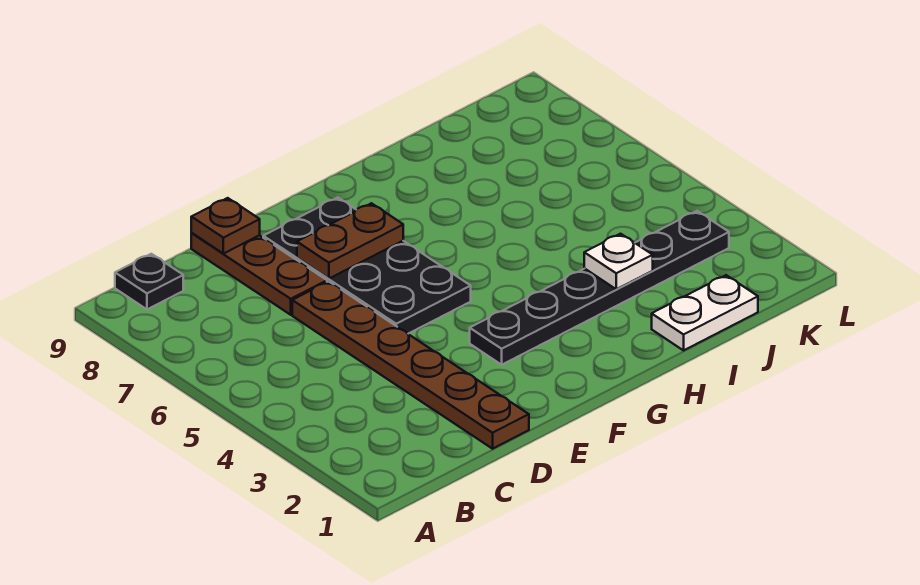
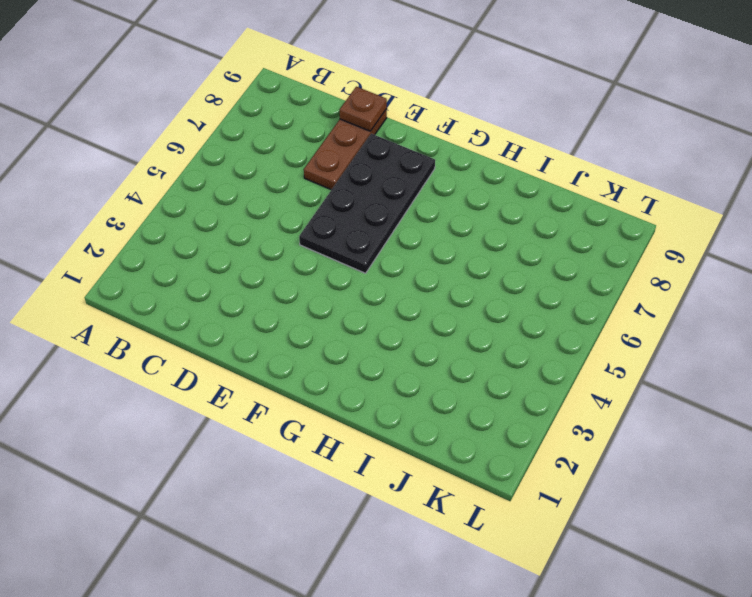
none -> black plate B9 level 1
none -> brown plate D1:D6 level 1

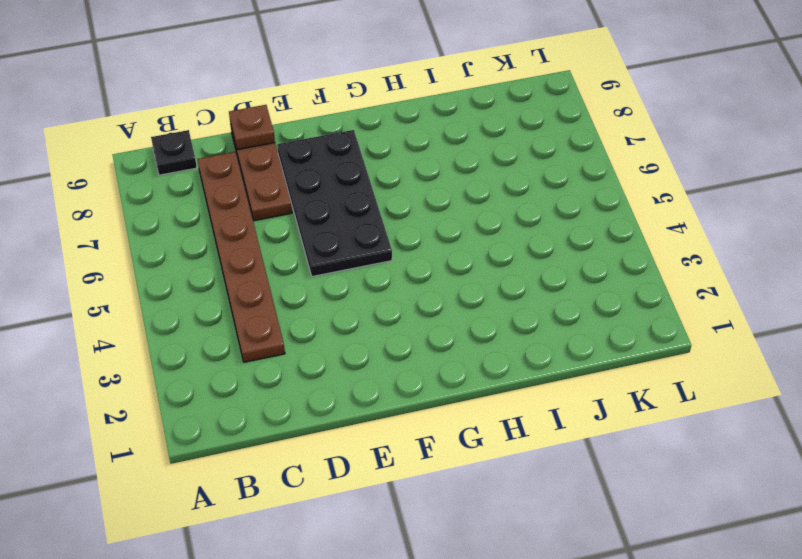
brown plate C3:C8 level 1 -> brown plate D1:D6 level 1
none -> black plate F3:K3 level 1
none -> white plate I1:J1 level 1

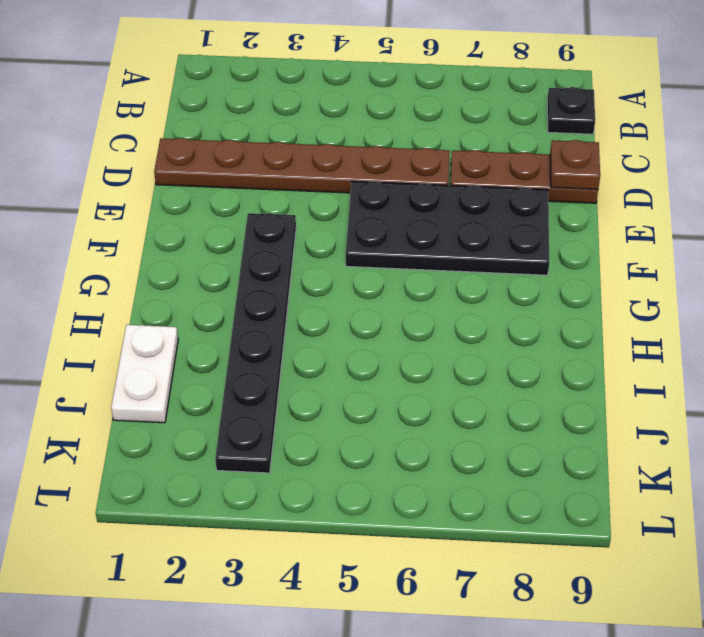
none -> brown plate E7:F7 level 2
none -> white plate I3 level 2

